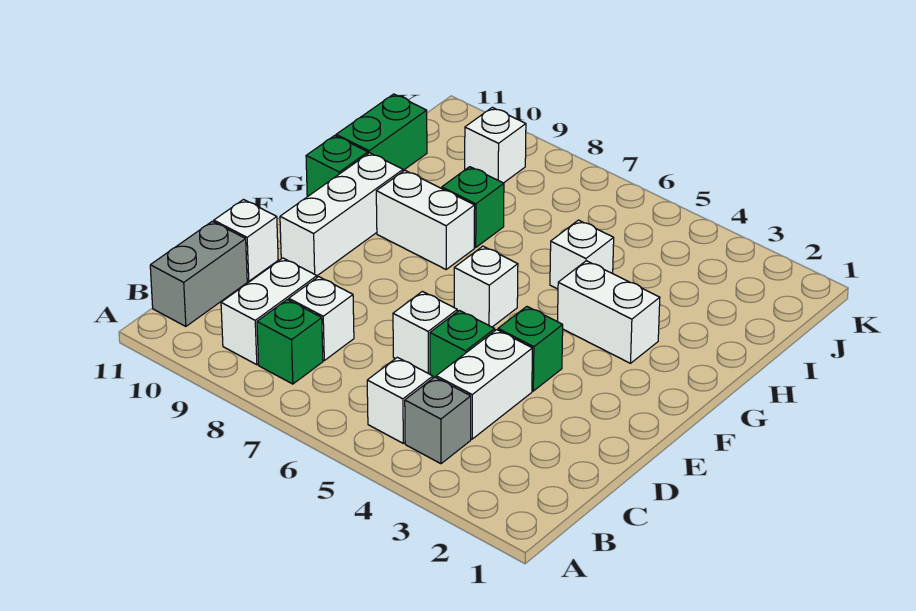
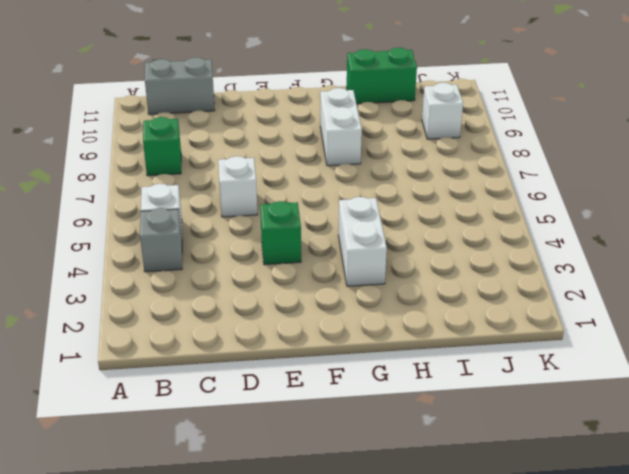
none -> white brick B9:C9 level 1
none -> white brick C4:D4 level 1
none -> white brick C8 level 1

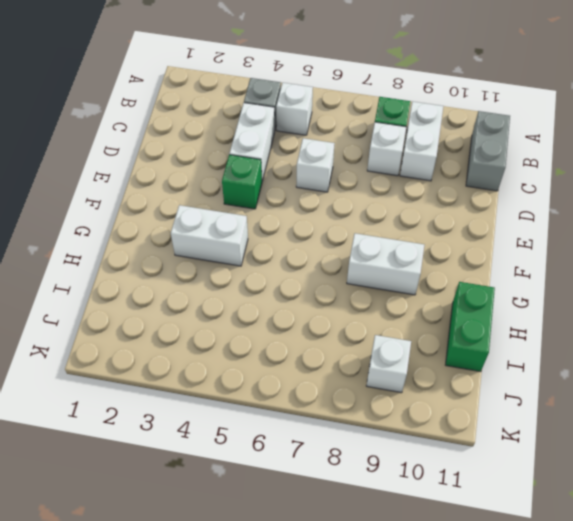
none -> green brick D5 level 1
none -> white brick D11 level 1
none -> white brick E10:G10 level 1

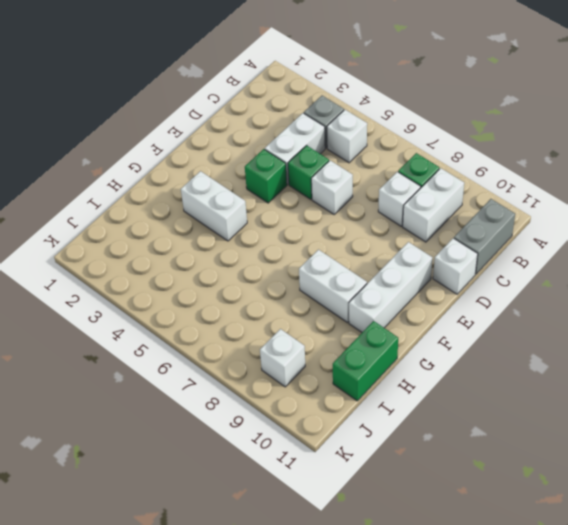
none -> white brick F6 level 1
none -> green brick G11 level 1
none -> white brick H5 level 1

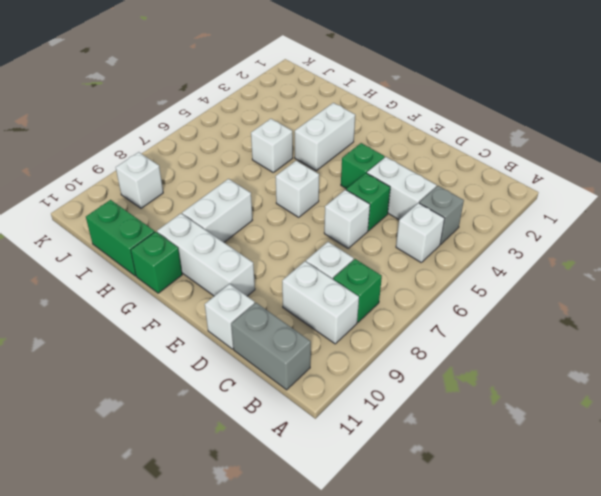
none -> green brick H8 level 1

